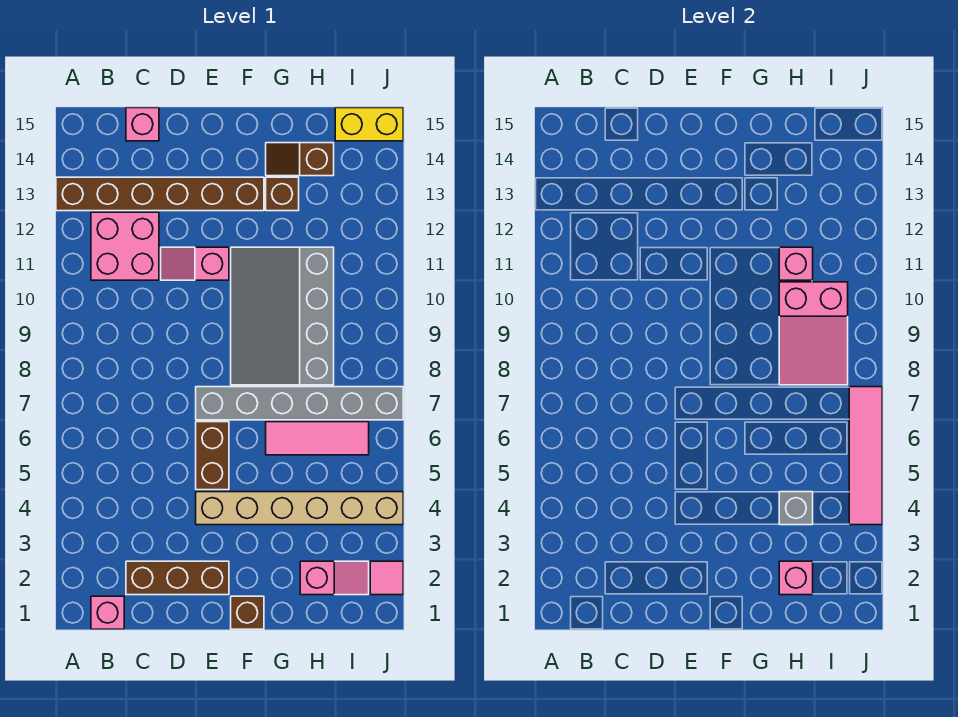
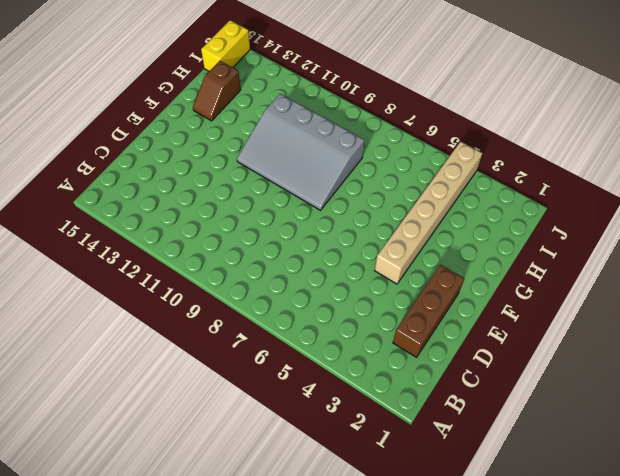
none -> brown brick A13:F13 level 1
none -> pink brick B1 level 1
none -> pink brick B11:C12 level 1

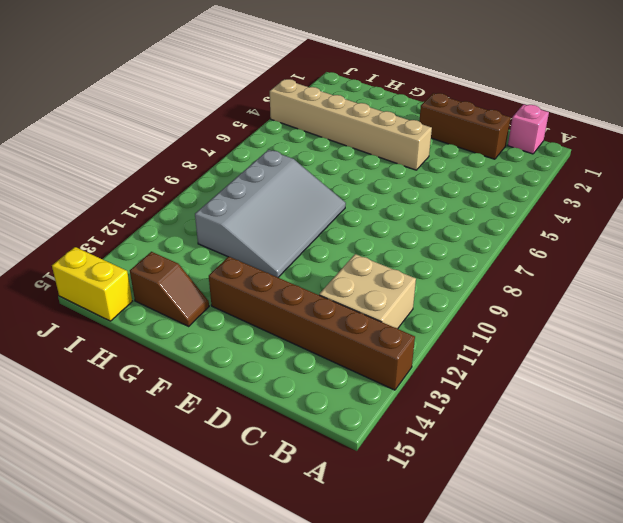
tan brick B11:C12 level 1 -> pink brick B11:C12 level 1
none -> pink brick C15 level 1
none -> pink slope D11:E11 level 1 top E
none -> brown brick E5:E6 level 1

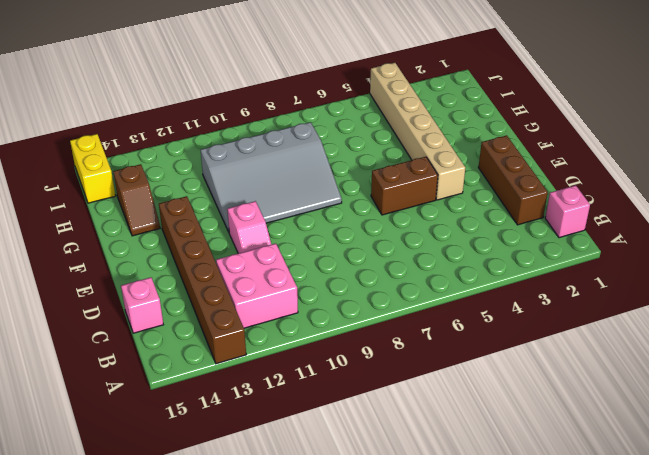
none -> grey brick E7:J7 level 1
none -> brown brick F1 level 1
none -> pink tile G6:I6 level 1

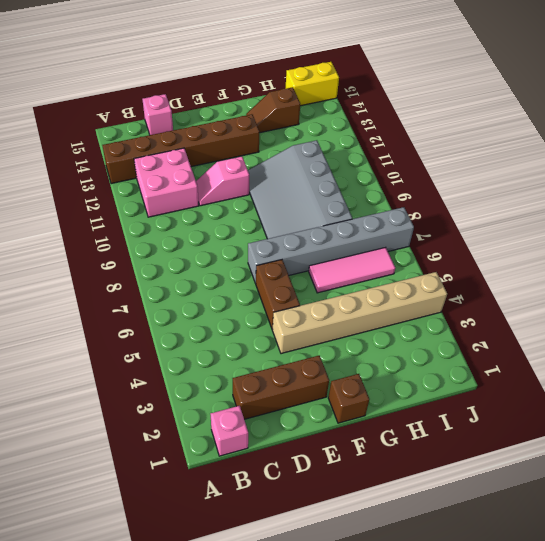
none -> brown brick G13 level 1
none -> pink slope H2:I2 level 1 top H
none -> pink tile J2 level 1

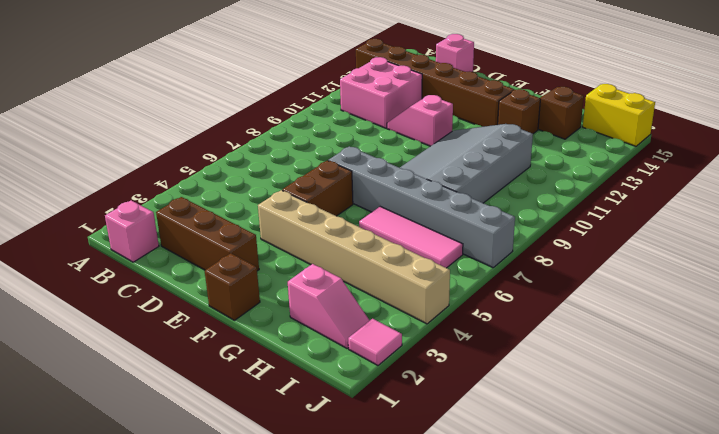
none -> pink brick H2 level 2
none -> grey brick H4 level 2
none -> pink slope H8:I10 level 2 top 10

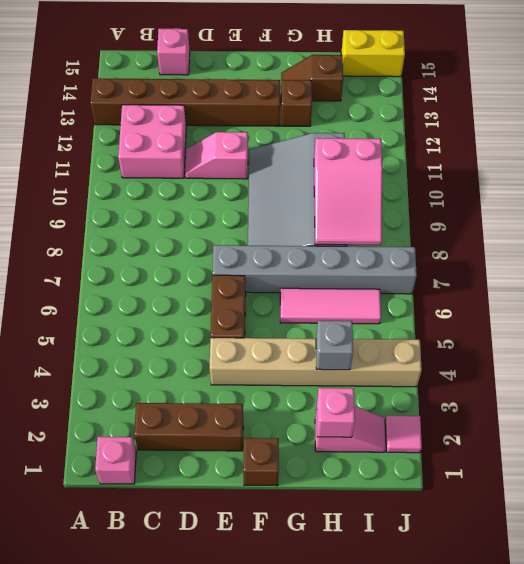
none -> pink brick H11 level 2
none -> pink tile J4:J7 level 2

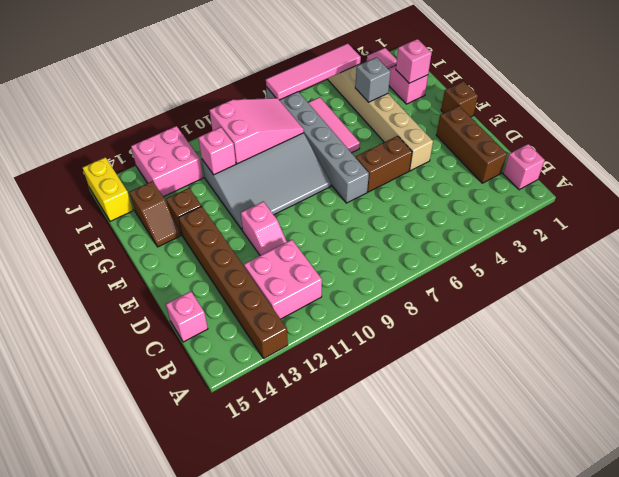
pink brick I12:J13 level 1 -> none

